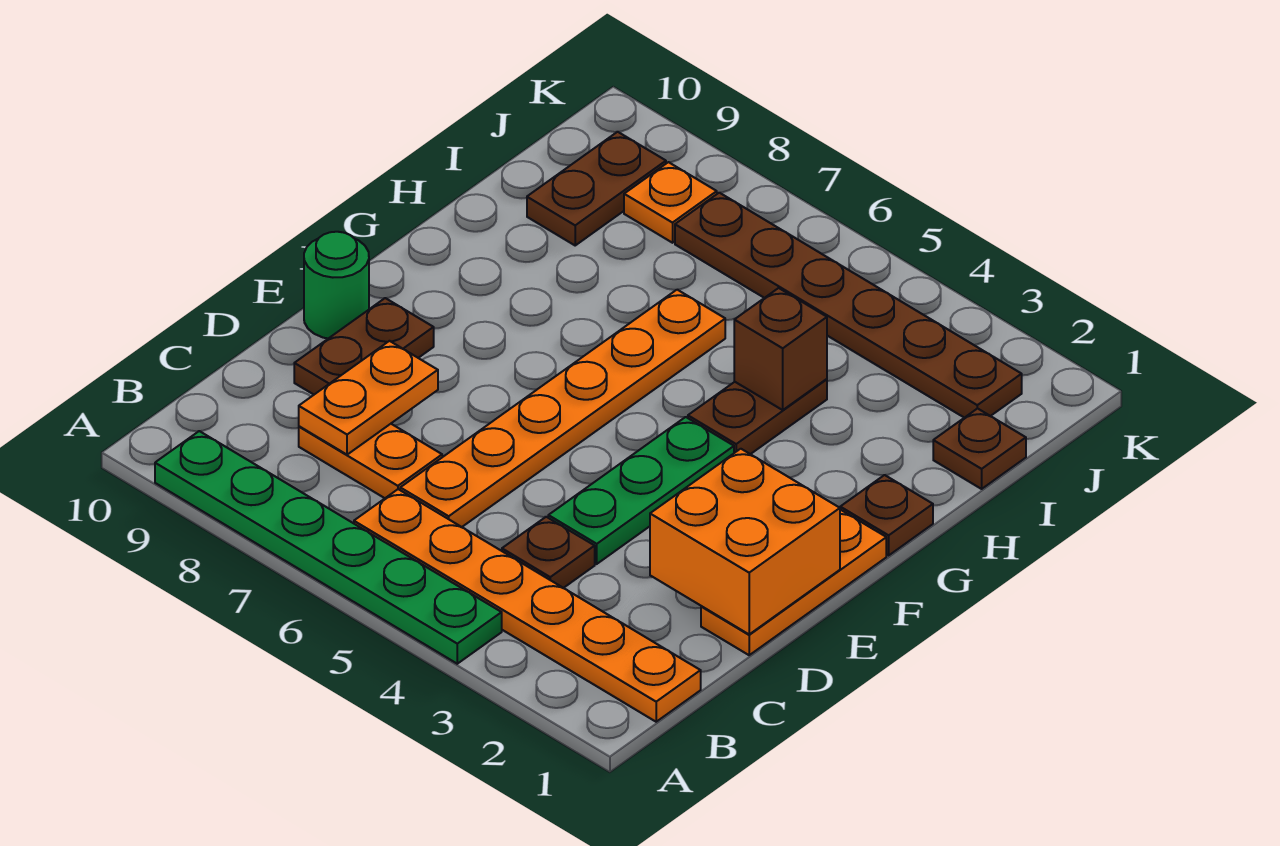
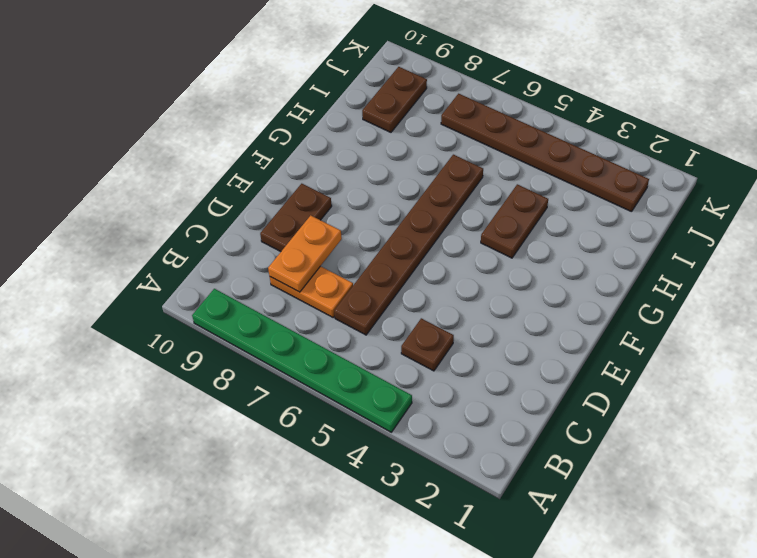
brown plate C6:H6 level 1 -> orange plate C6:H6 level 1
none -> orange plate B1:B6 level 1
none -> orange plate D1:F1 level 1
none -> green plate D4:F4 level 1

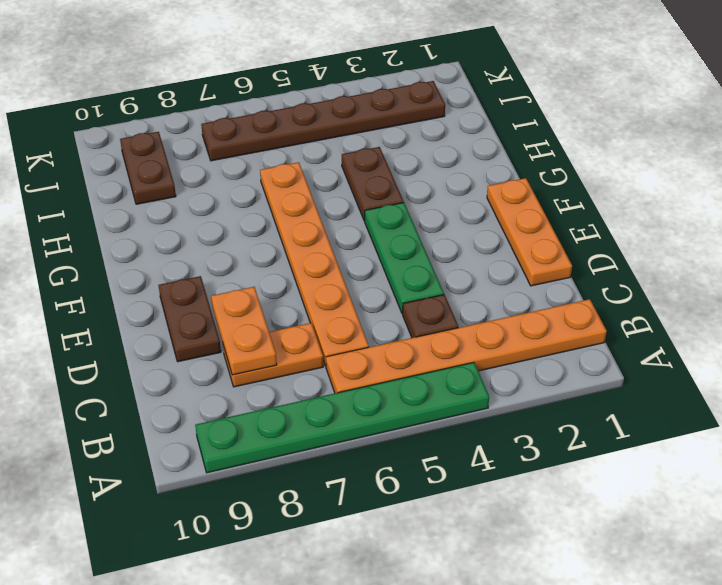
none -> green round brick E10 level 1
none -> brown plate G1 level 1
none -> brown plate I1 level 1

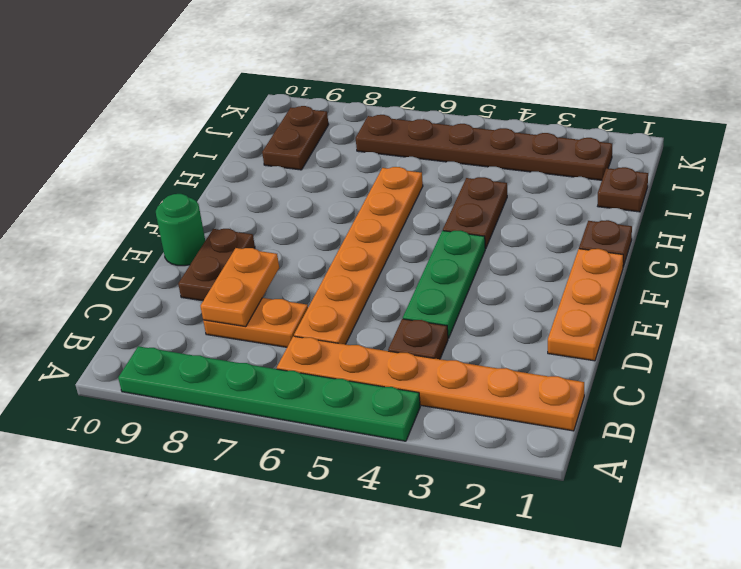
none -> orange plate J8 level 1
none -> orange brick D1:E2 level 2
none -> brown brick H4 level 2

